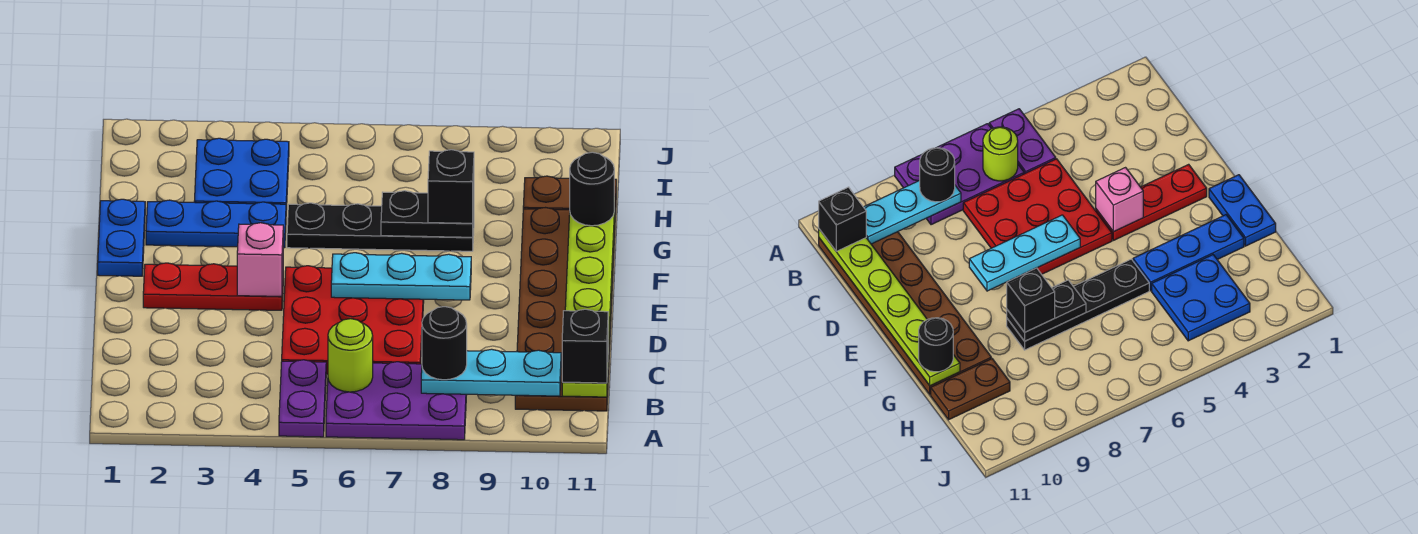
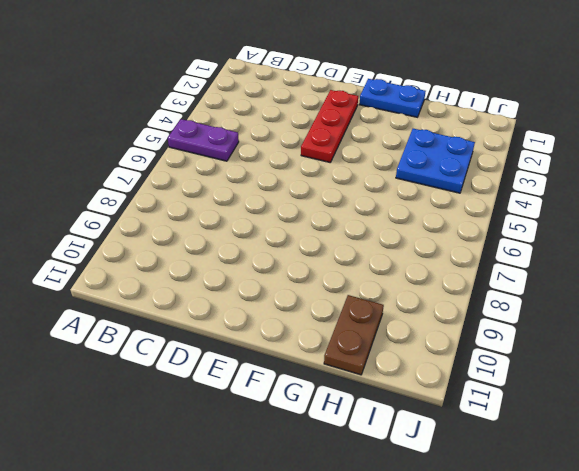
none -> purple plate A6:B8 level 1
none -> brown plate B10:G11 level 1
none -> red plate C5:E7 level 1

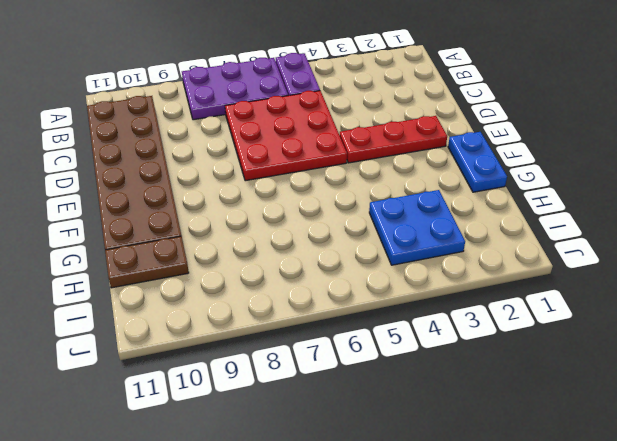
none -> blue plate G2:G4 level 1
none -> black plate G5:G8 level 1
none -> lime round brick B6 level 2

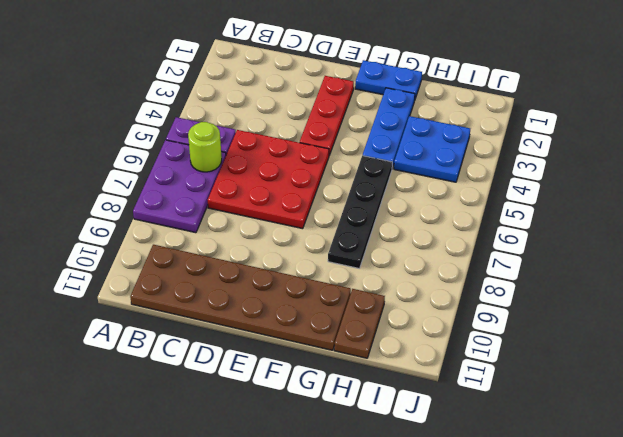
none -> cyan plate B8:B10 level 2
none -> lime plate B11:G11 level 2
none -> pink brick E4 level 2

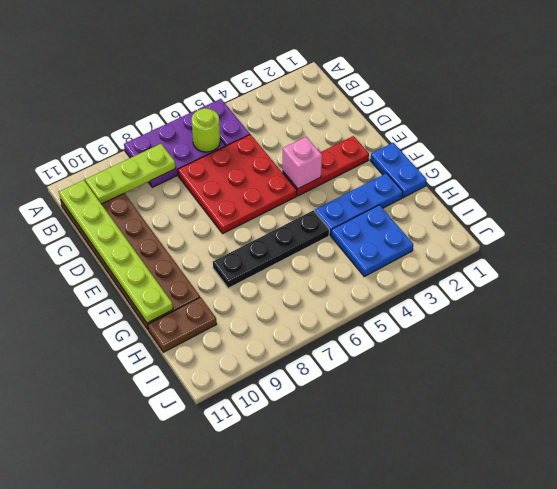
lime plate B8:B10 level 2 -> cyan plate B8:B10 level 2
none -> cyan plate E6:E8 level 2
none -> black plate G7:G8 level 2
none -> black round brick B8 level 3

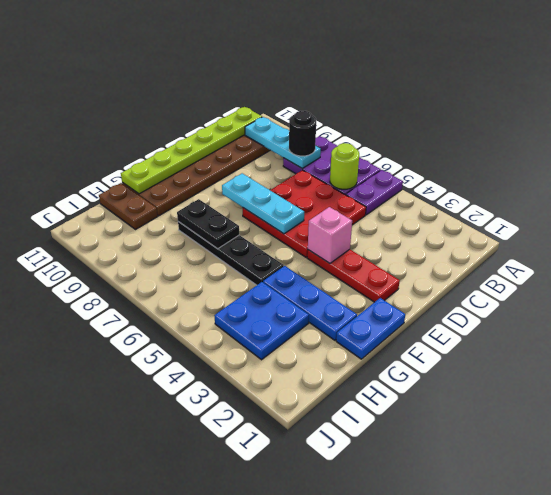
none -> black brick B11 level 3
none -> black brick G8 level 3
none -> black round brick G11 level 3

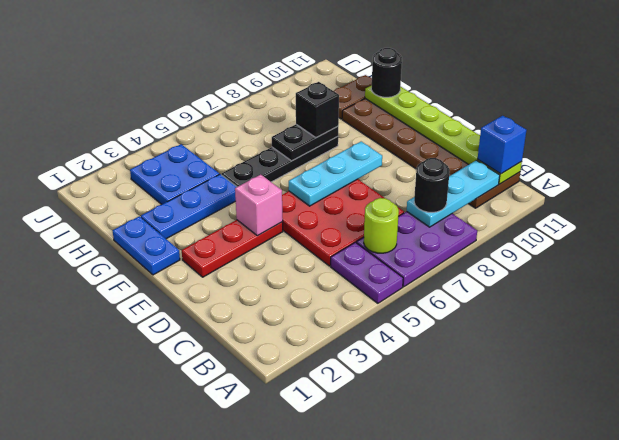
blue brick B11 level 3 -> black brick B11 level 3

